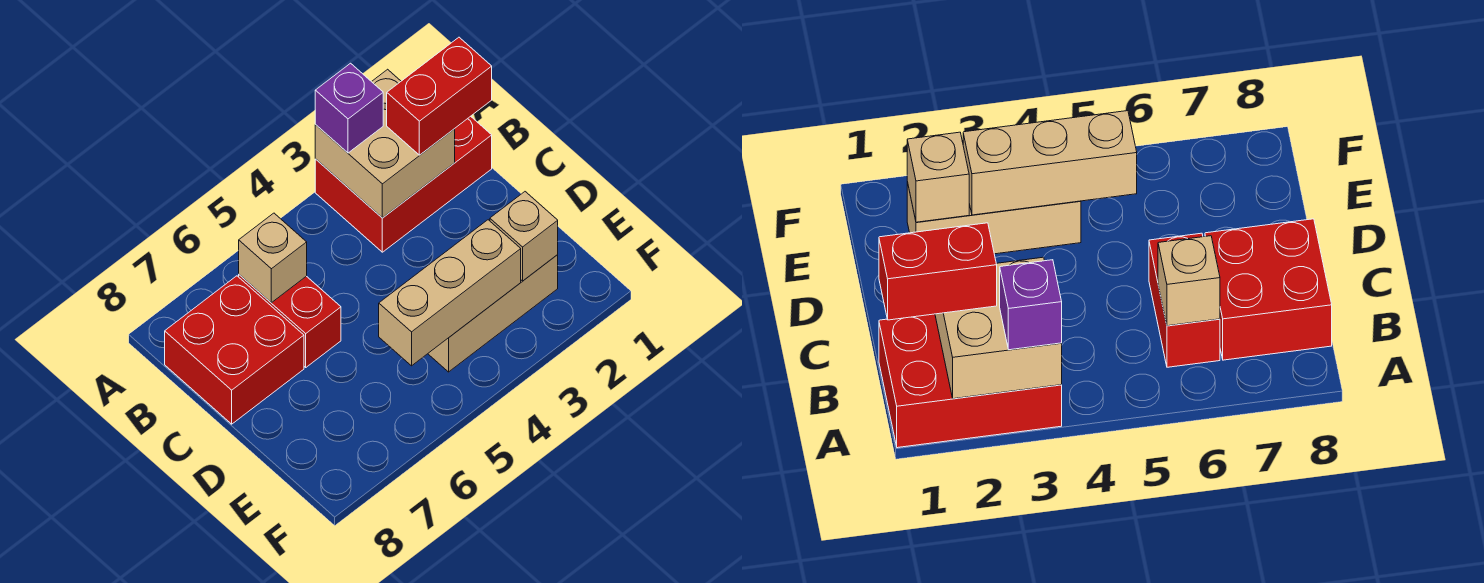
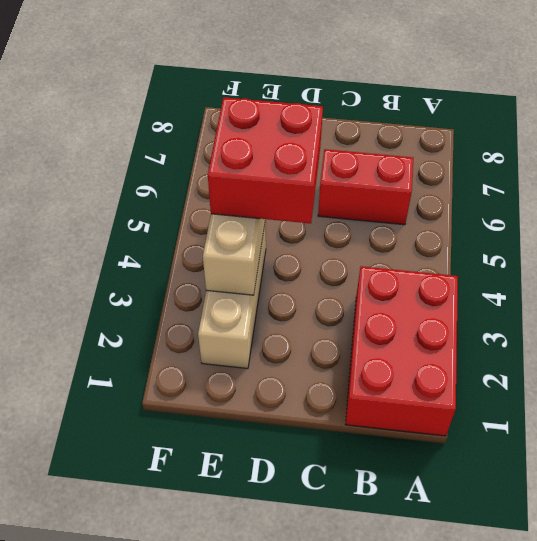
red brick D4:E5 level 3 -> red brick B7:C8 level 1
none -> tan brick A2:B3 level 2
none -> tan brick B6 level 2

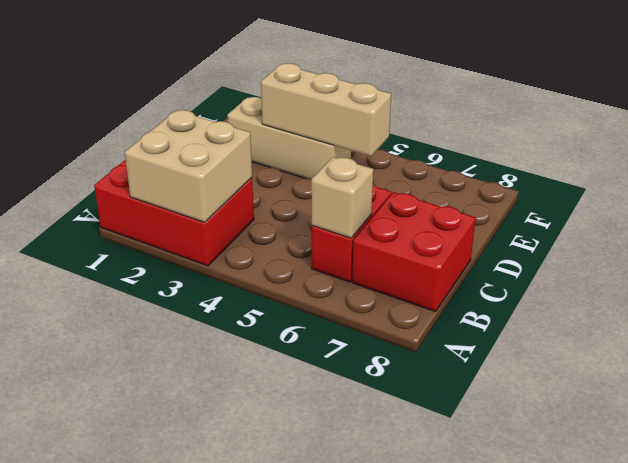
none -> tan brick E2 level 2
none -> purple brick A3 level 3

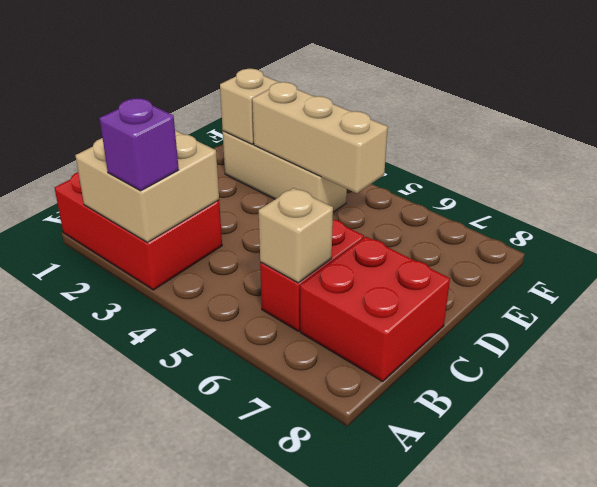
none -> red brick B1:B2 level 3

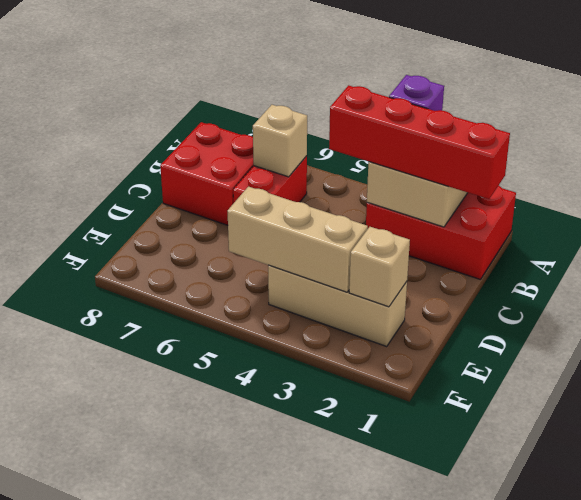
red brick B1:B4 level 3 -> red brick B1:B2 level 3

